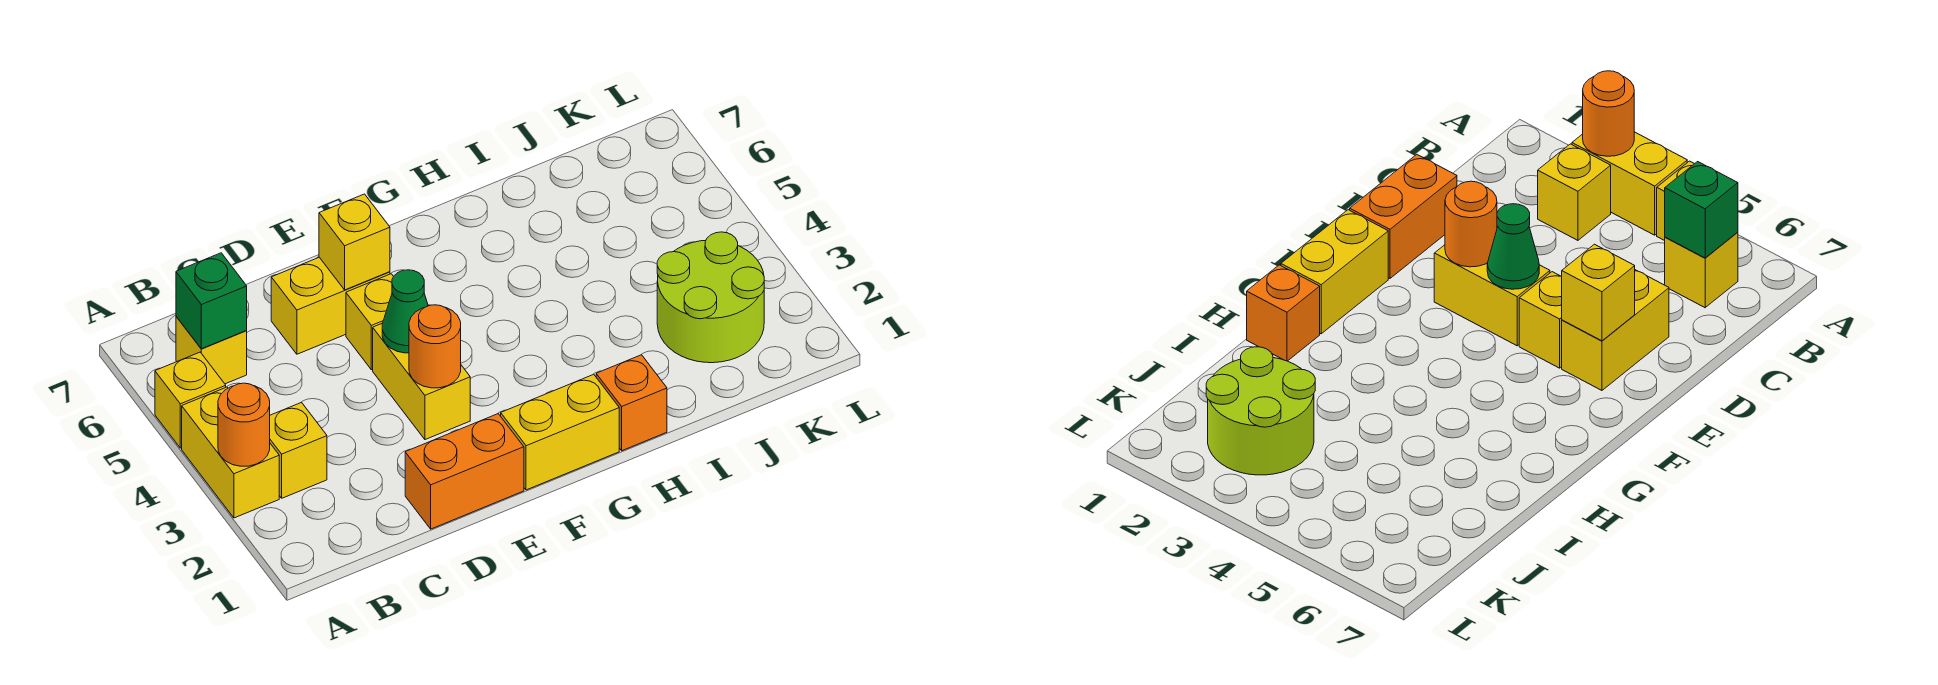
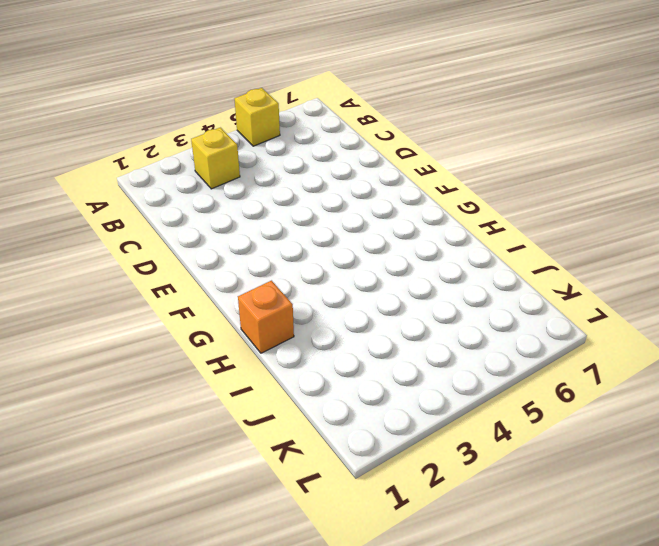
none -> yellow brick A3:A4 level 1
none -> yellow brick B6 level 1
none -> orange brick D1:E1 level 1

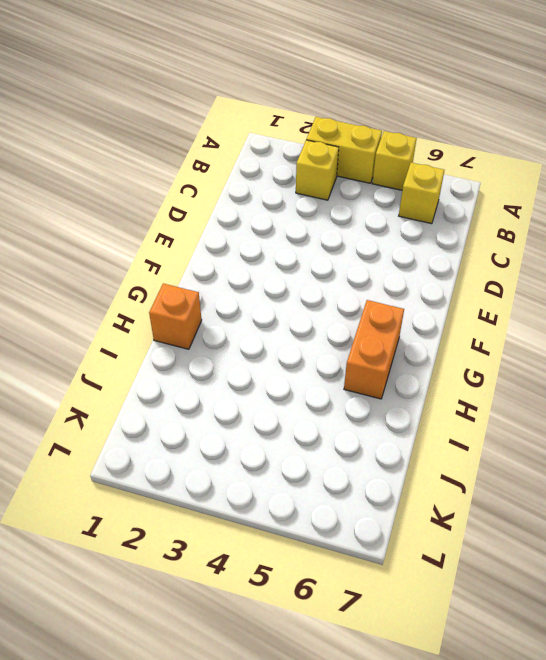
orange brick G6:H6 level 1 -> orange brick D1:E1 level 1
none -> yellow brick D6:E6 level 1
none -> yellow brick E3:E4 level 1
none -> yellow brick E5 level 1

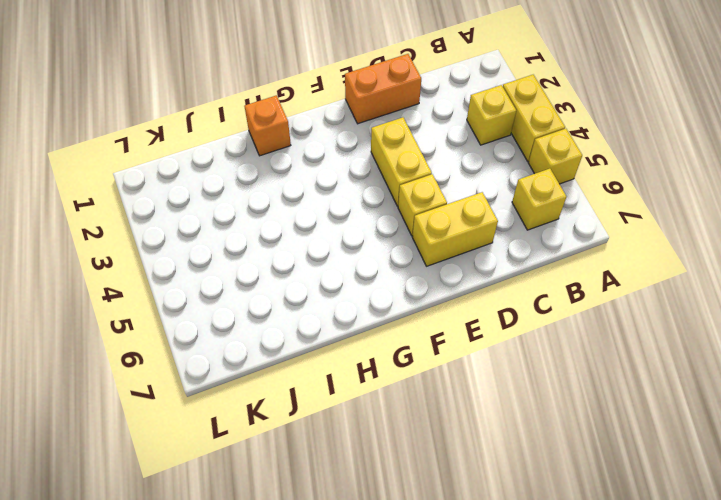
none -> yellow brick F1:G1 level 1
none -> lime round brick J2:K3 level 1
none -> orange round brick A3 level 2

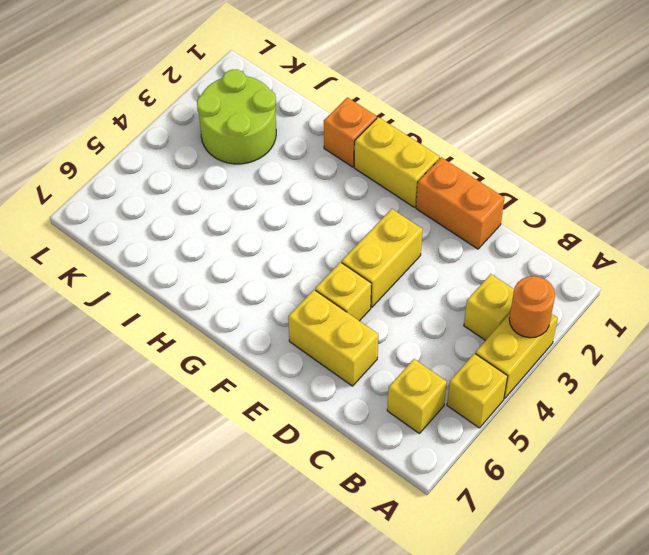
none -> green brick B6 level 2
none -> orange round brick E3 level 2
none -> green cone E4 level 2

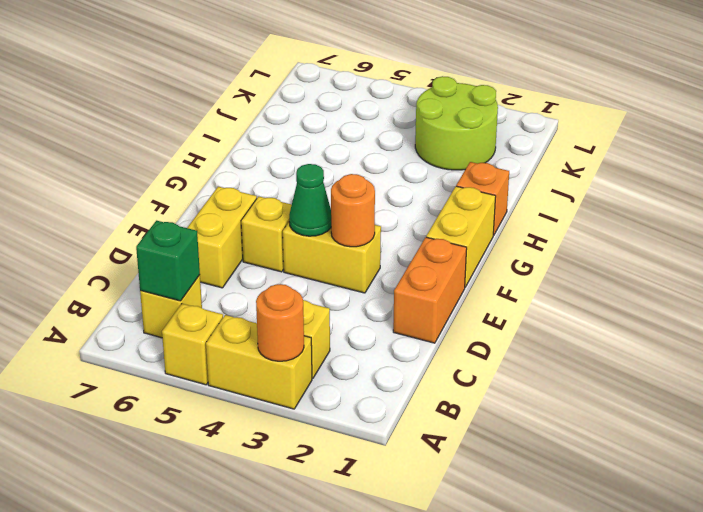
none -> yellow brick E6 level 2

